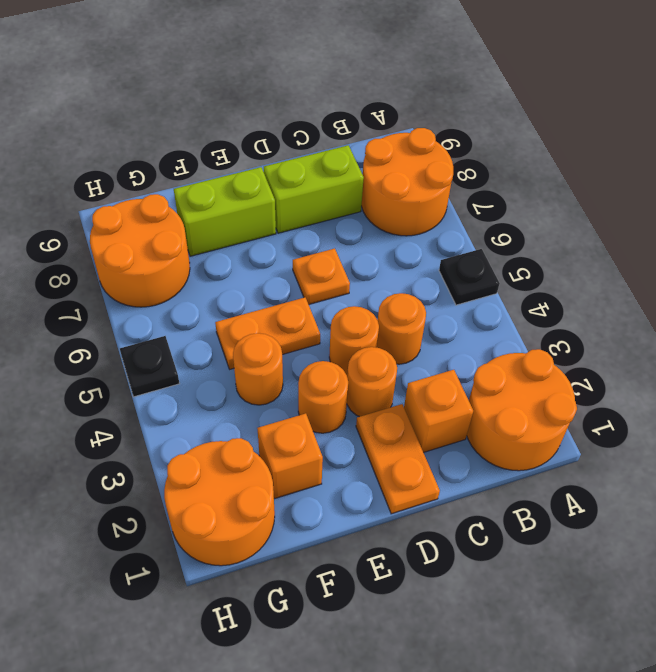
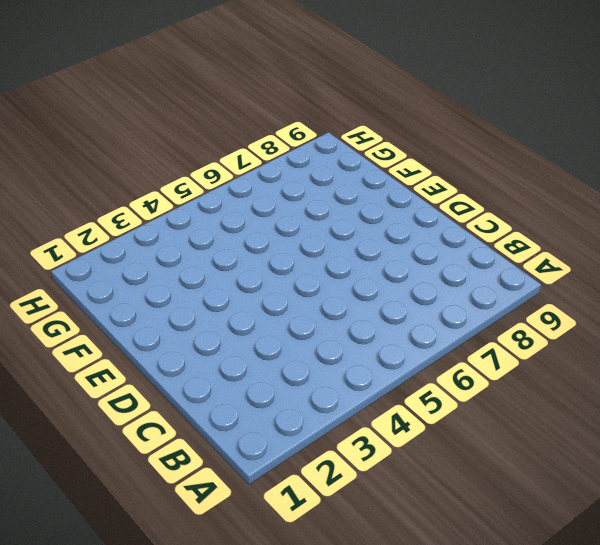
none -> orange round brick A1:B2 level 1
none -> black plate A5 level 1
none -> orange round brick A7:B8 level 1

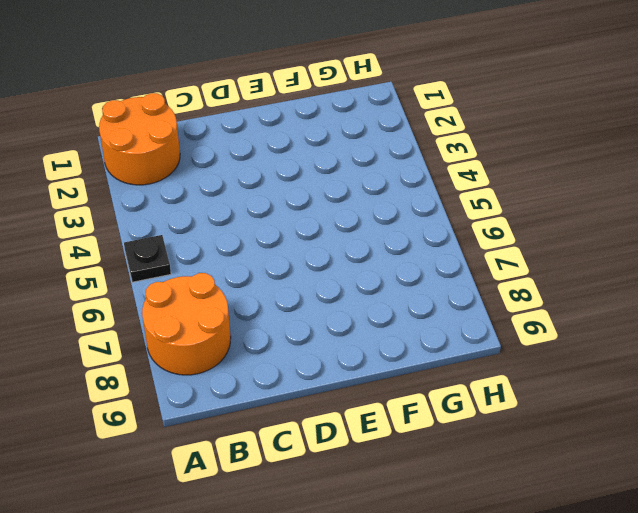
none -> orange brick C2 level 1
none -> orange round brick C4 level 1
none -> lime brick C8:D8 level 1

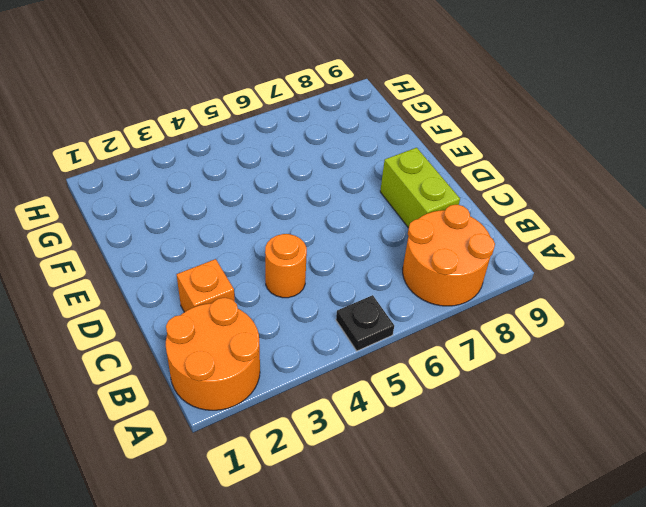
none -> orange plate D1:D2 level 1
none -> orange round brick D3 level 1
none -> orange round brick D4 level 1

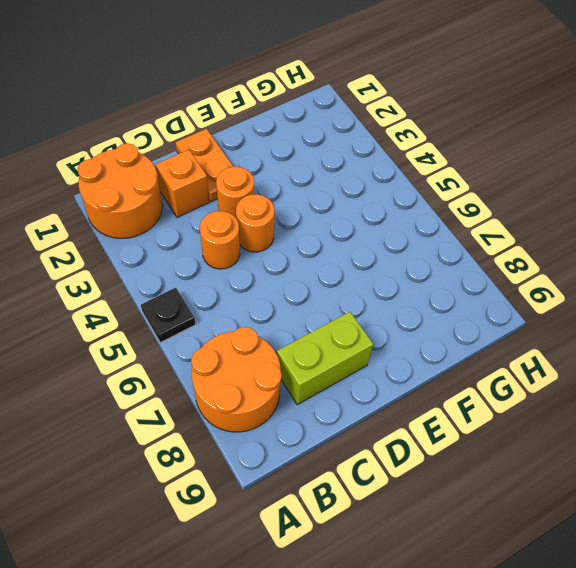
none -> orange plate D6 level 1
none -> orange round brick E3 level 1
none -> orange plate E5:F5 level 1

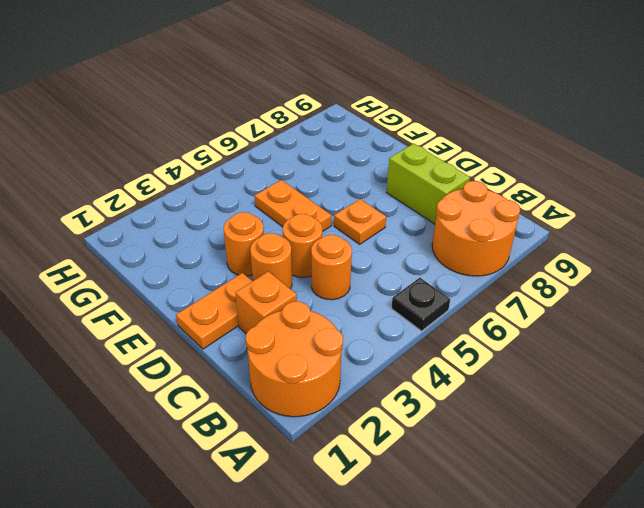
none -> lime brick E8:F8 level 1
none -> orange brick F2 level 1
none -> orange round brick F4 level 1

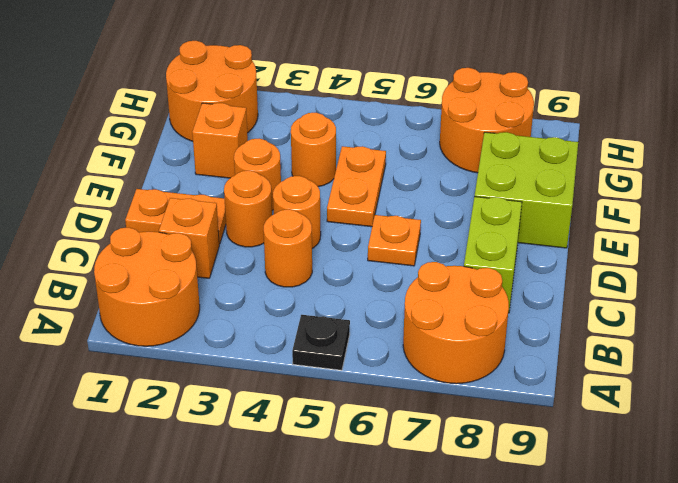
lime brick E8:F9 level 1 -> lime brick E8:F8 level 1
none -> black plate H5 level 1

